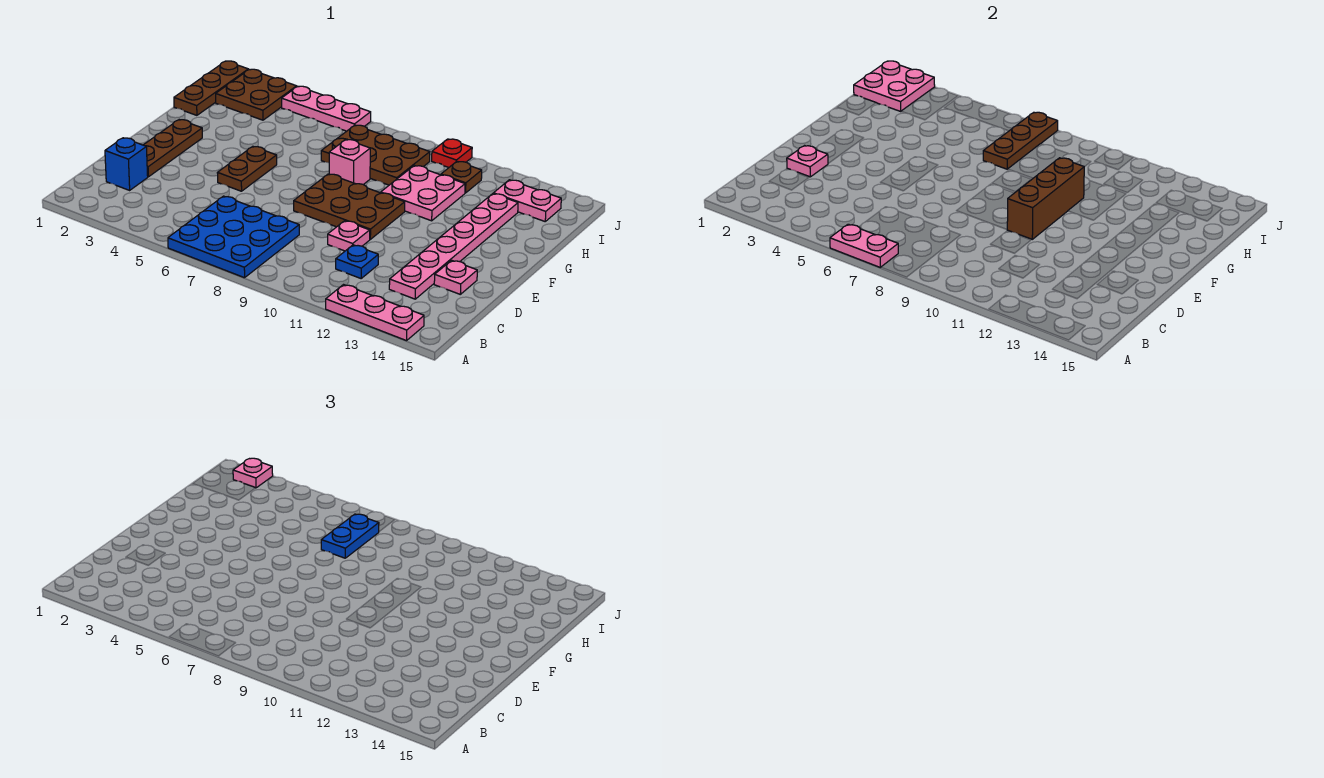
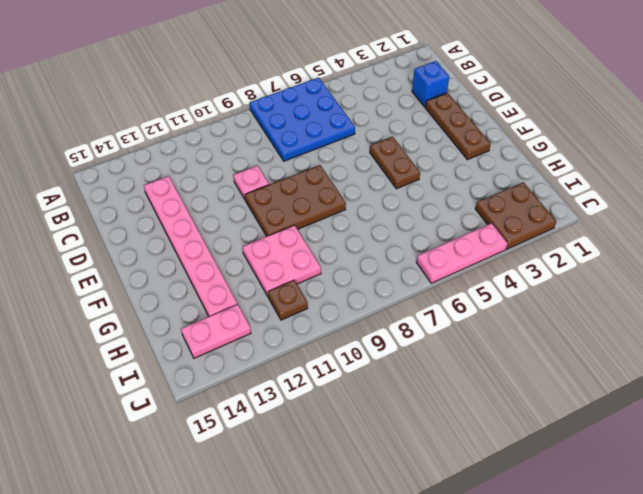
none -> pink plate A12:A14 level 1
none -> blue plate C11 level 1
none -> pink plate D14 level 1

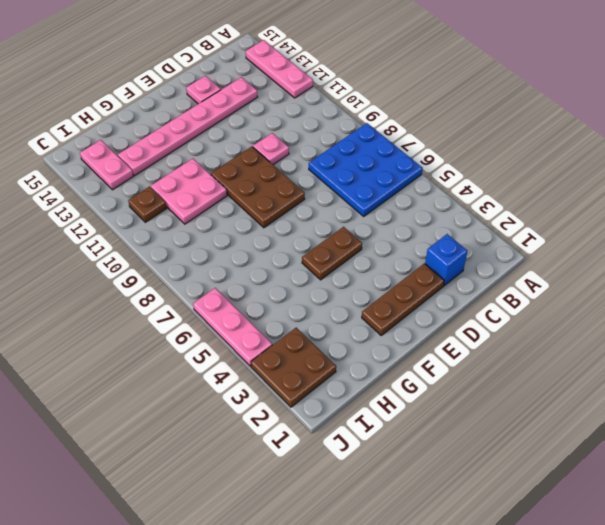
none -> blue plate C11 level 1
none -> pink brick G8 level 1
none -> brown plate H1:J1 level 1

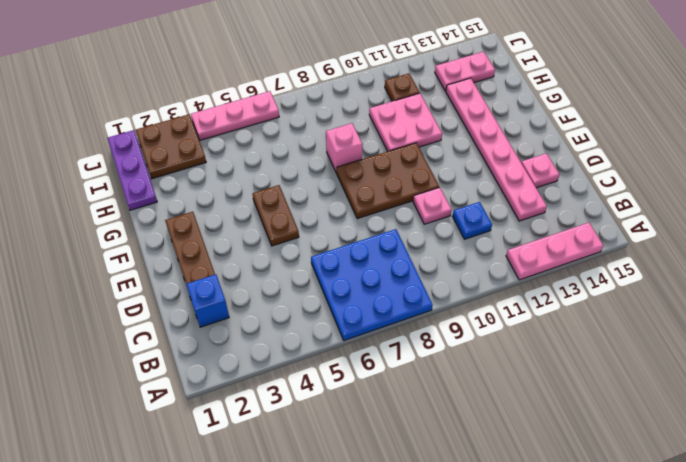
purple plate H1:J1 level 1 -> brown plate H1:J1 level 1
none -> brown plate H7:I9 level 1
none -> red plate J10 level 1
none -> pink plate A6:A7 level 2

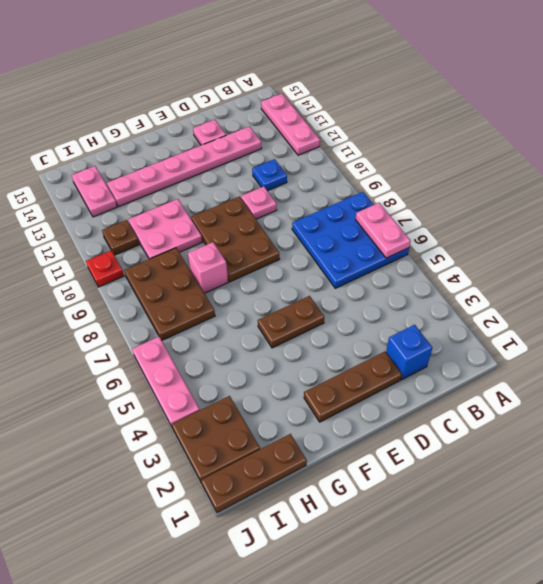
none -> pink plate D2 level 2
none -> brown brick E10:G10 level 2
none -> brown plate H7:J7 level 2

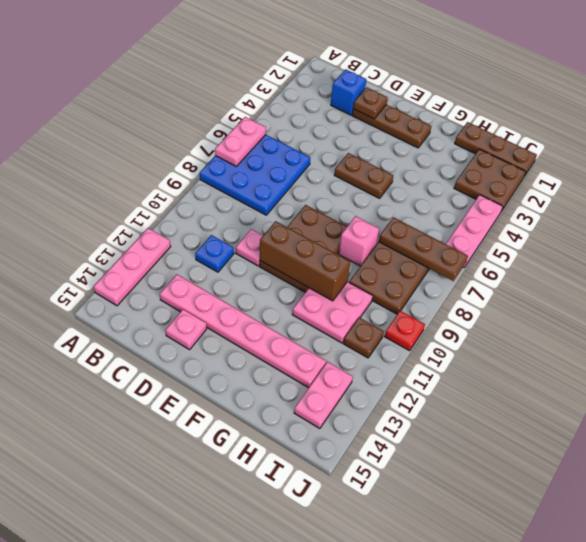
brown plate D2 level 2 -> pink plate D2 level 2
none -> pink plate I1:J2 level 2
none -> blue plate H7:I7 level 3
none -> pink plate J2 level 3

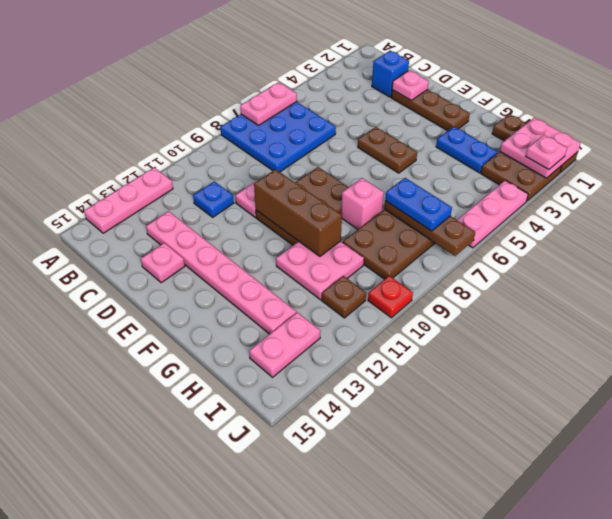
blue plate G3:H3 level 1 -> none

